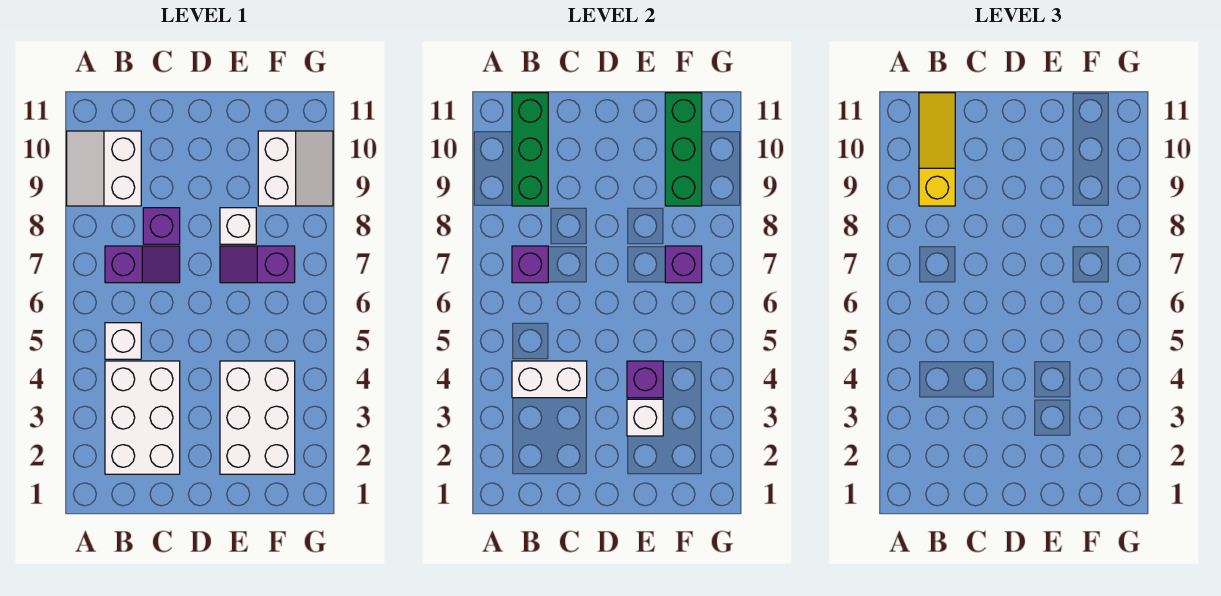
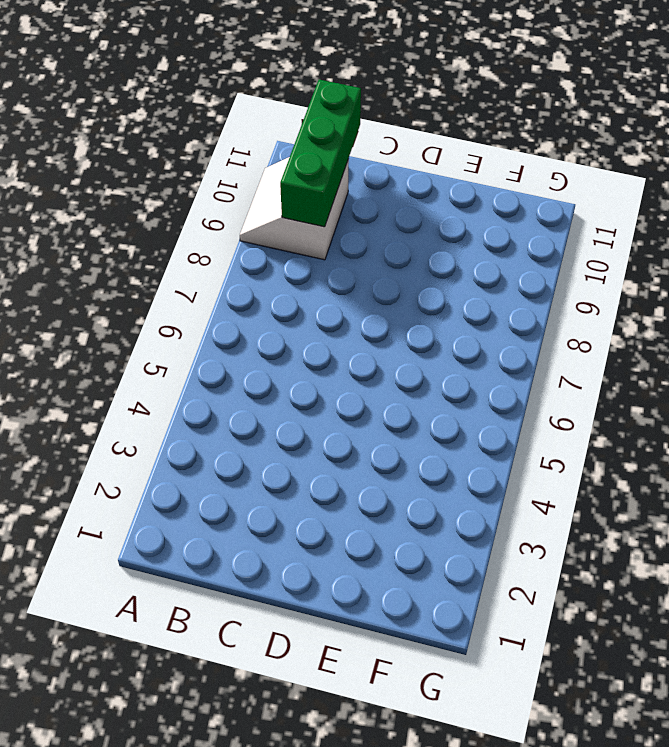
none -> white brick B2:C4 level 1
none -> white brick B5 level 1
none -> purple slope B7:C7 level 1 top B

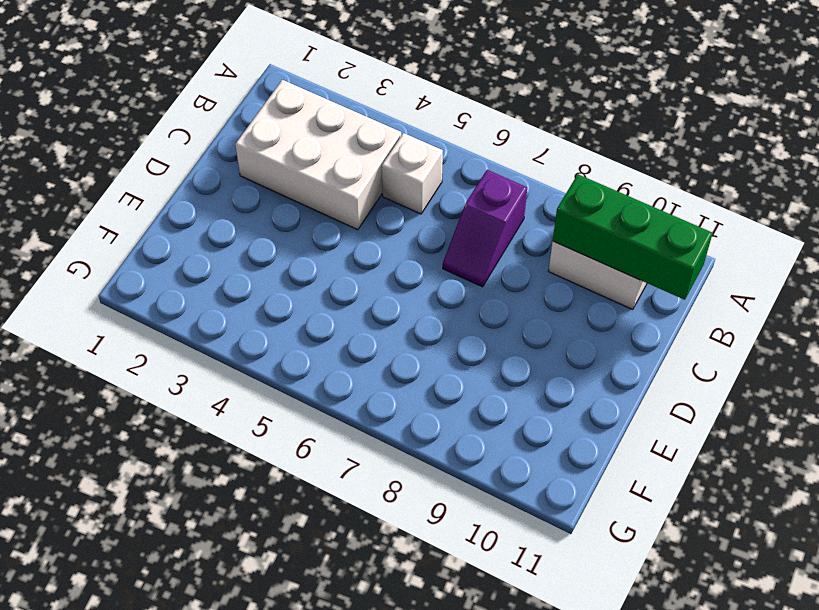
none -> purple brick C8 level 1
none -> white brick E2:F4 level 1
none -> purple slope E7:F7 level 1 top F

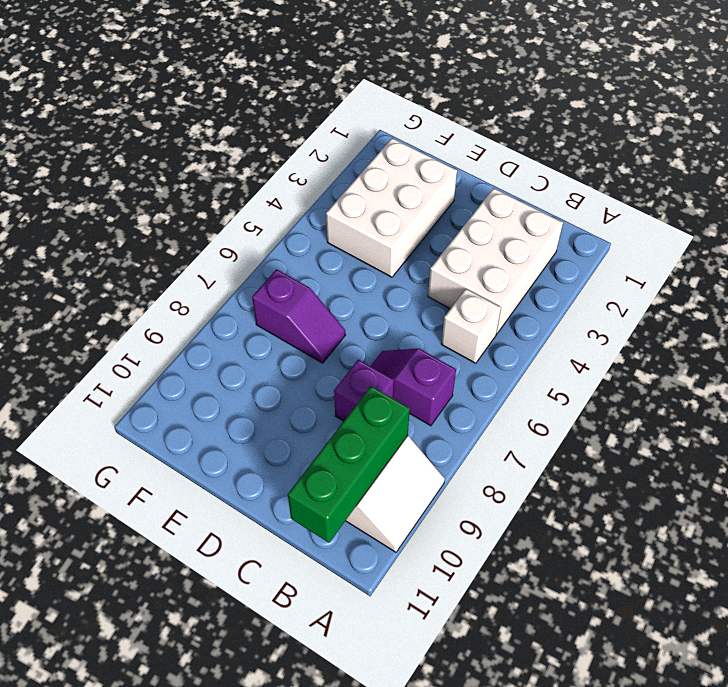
none -> white brick E8 level 1
none -> white slope F9:G10 level 1 top F
none -> white brick B4:C4 level 2

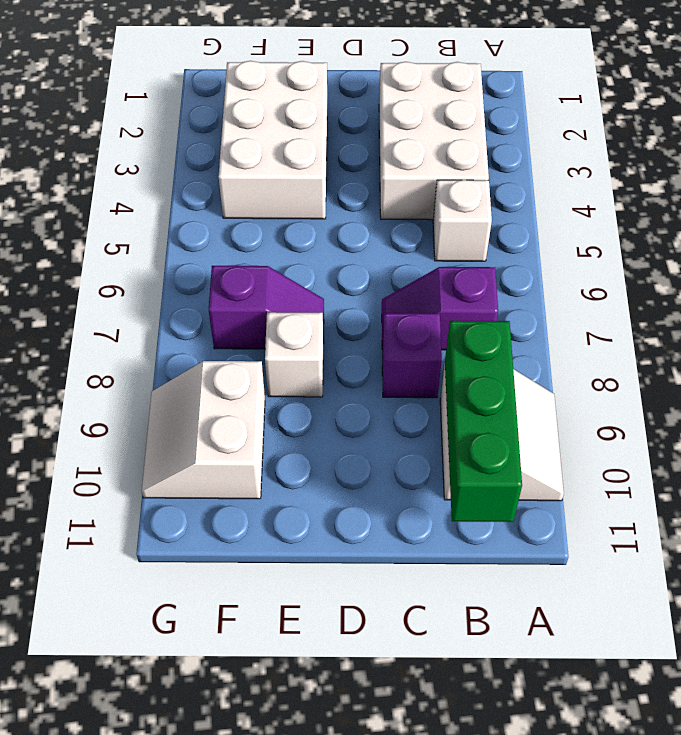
none -> white brick B4:C4 level 2
none -> purple brick B7 level 2
none -> white brick E3 level 2

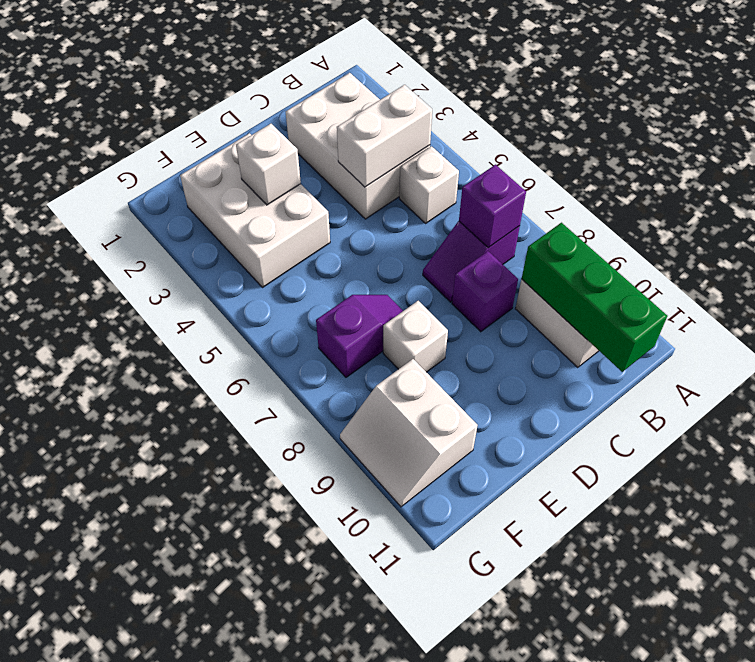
none -> purple brick E4 level 2
none -> purple brick F7 level 2
none -> green brick F9:F11 level 2

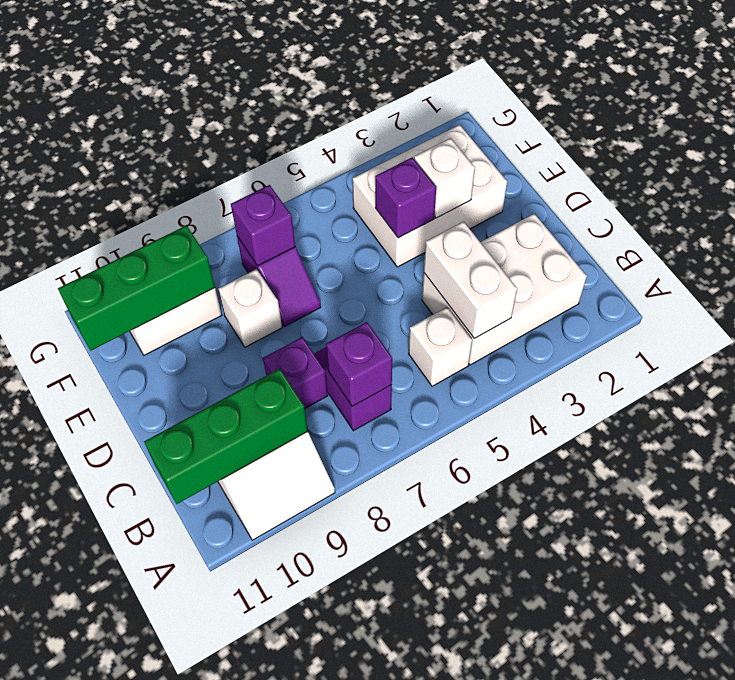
none -> yellow slope B9:B11 level 3 top 9

